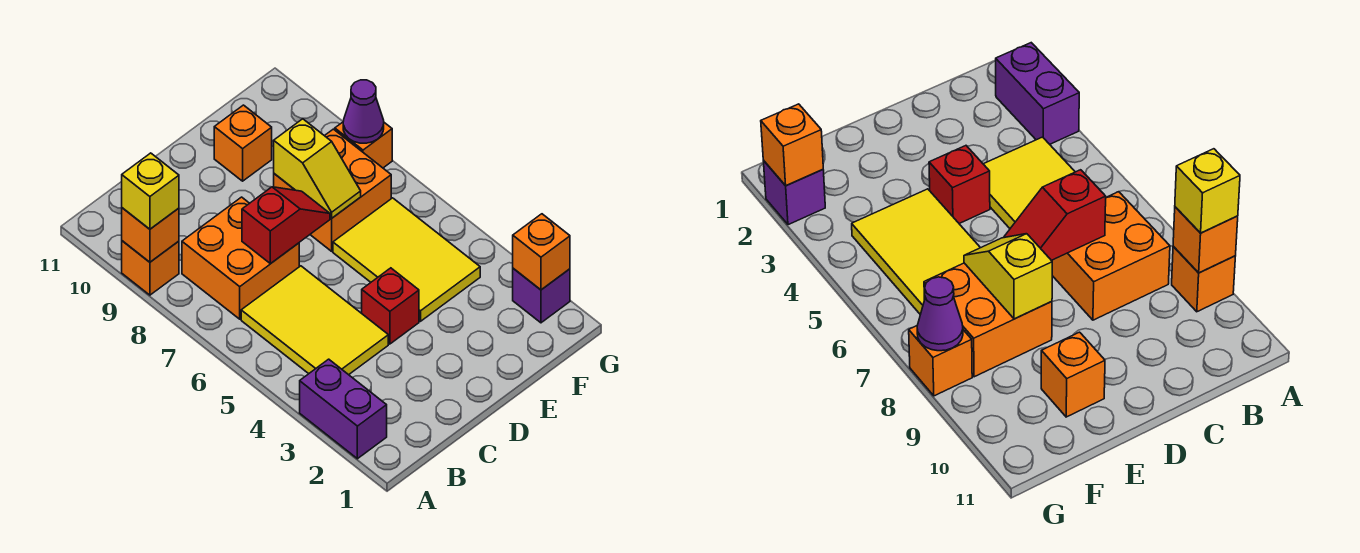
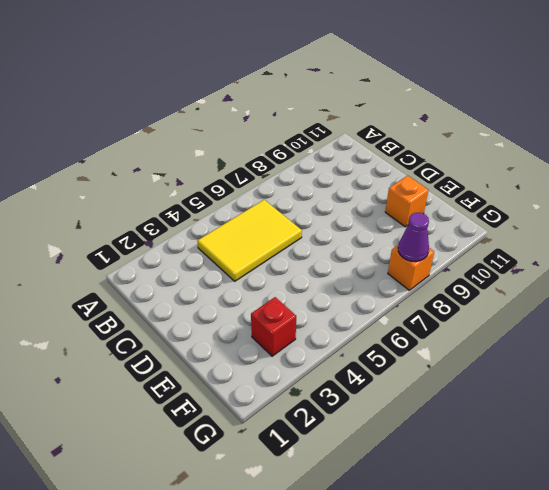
red brick F3 level 1 -> red brick D4 level 1
none -> purple brick A2:A3 level 1
none -> orange brick A9 level 1
none -> orange brick B7:C8 level 1

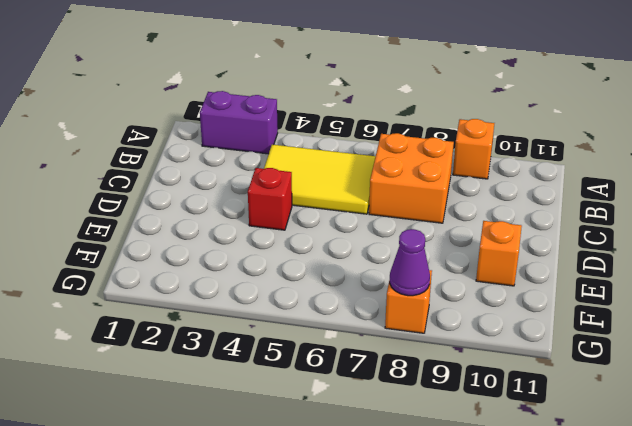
none -> yellow tile E4:F6 level 1
none -> orange brick E7:F8 level 1
none -> purple brick G2 level 1

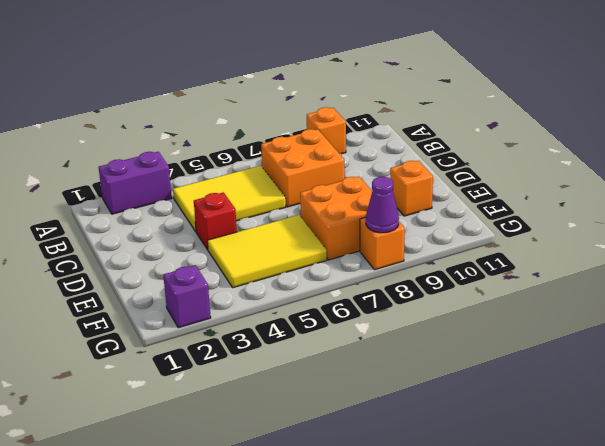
none -> orange brick A9 level 2
none -> red slope C7:D7 level 2 top C
none -> yellow slope E7:E8 level 2 top 8

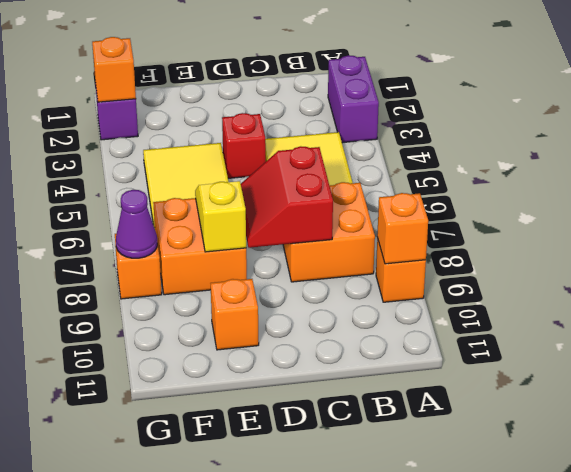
red slope C7:D8 level 2 top C -> red slope C7:D7 level 2 top C
none -> yellow brick A9 level 3

